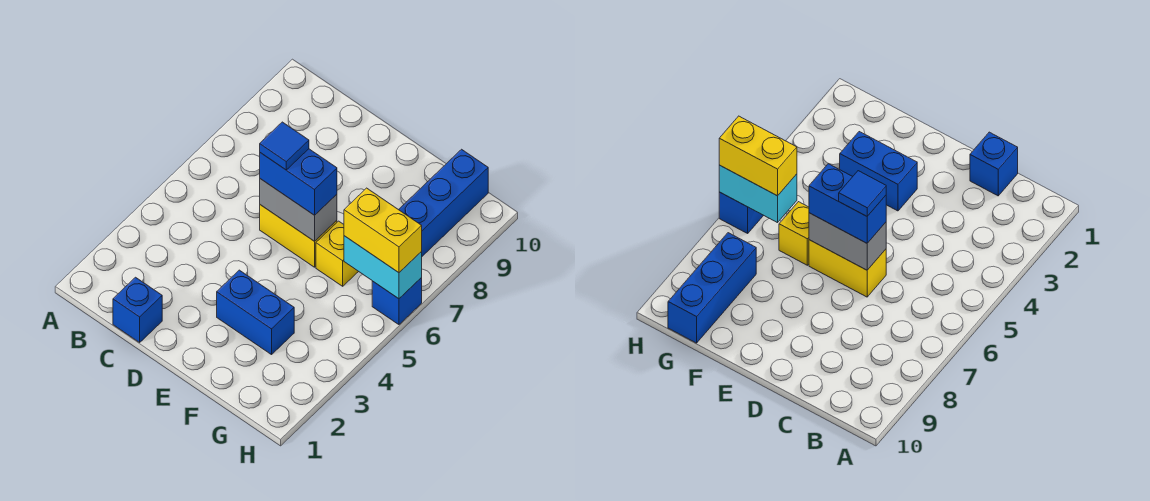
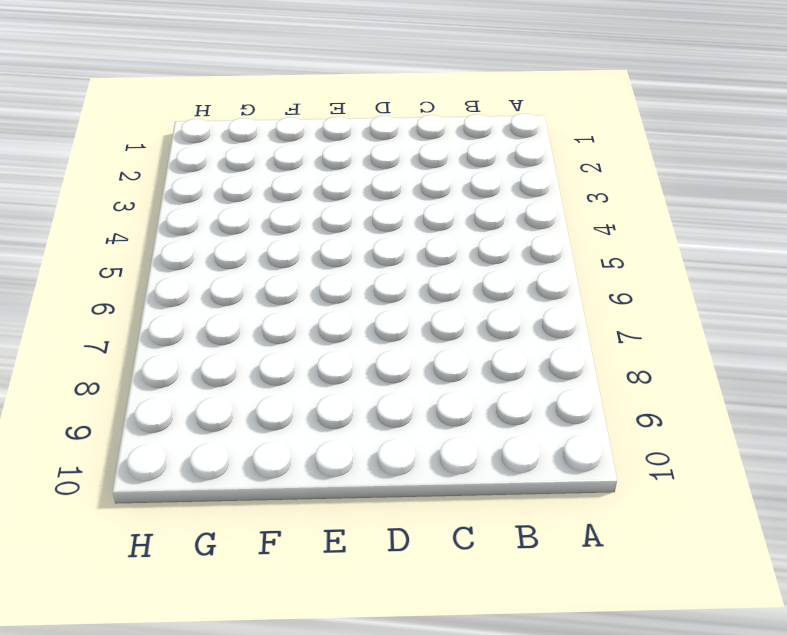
none -> blue brick C1 level 1
none -> yellow brick D6:E6 level 1

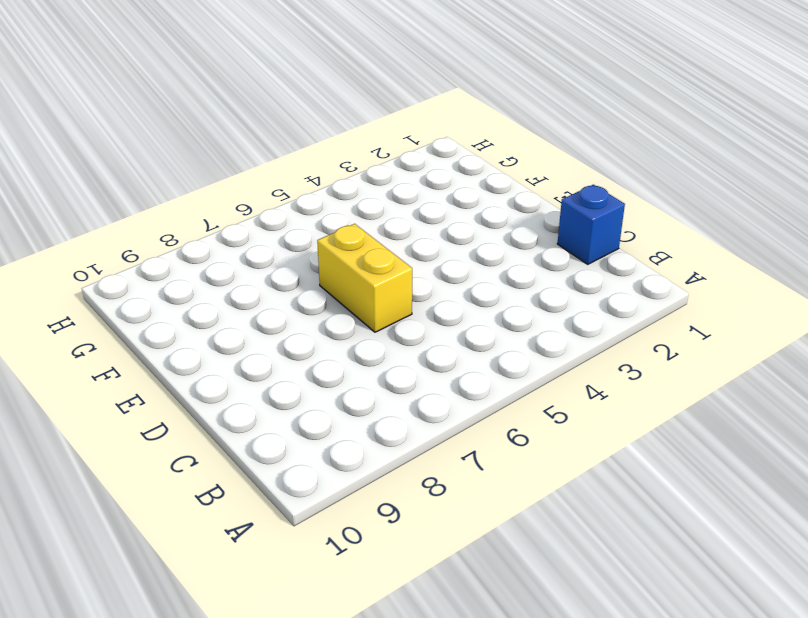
none -> blue brick E3:F3 level 1
none -> yellow brick F6 level 1

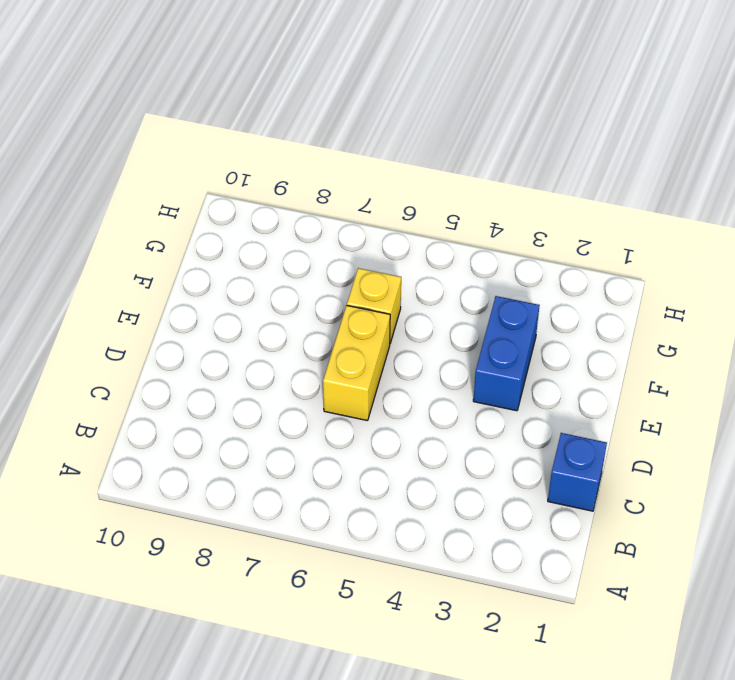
none -> blue brick G8:G10 level 1
none -> blue brick H6 level 1

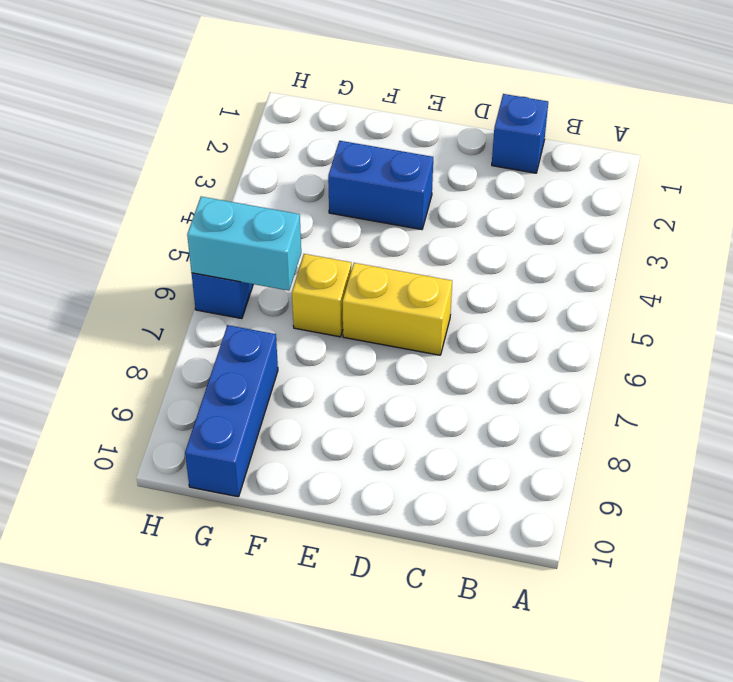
none -> grey brick D6:E6 level 2
none -> blue brick D6:E6 level 3

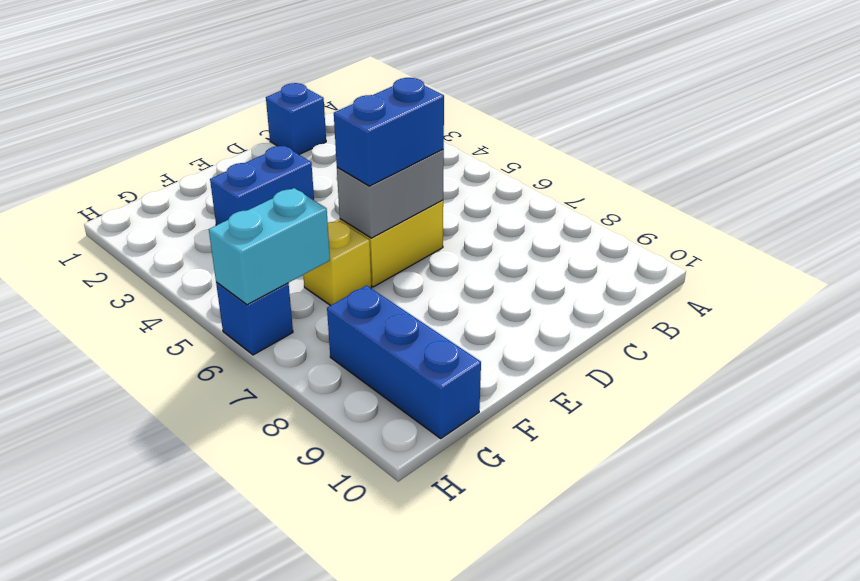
none -> yellow brick G6:H6 level 3
none -> blue tile D6 level 4

